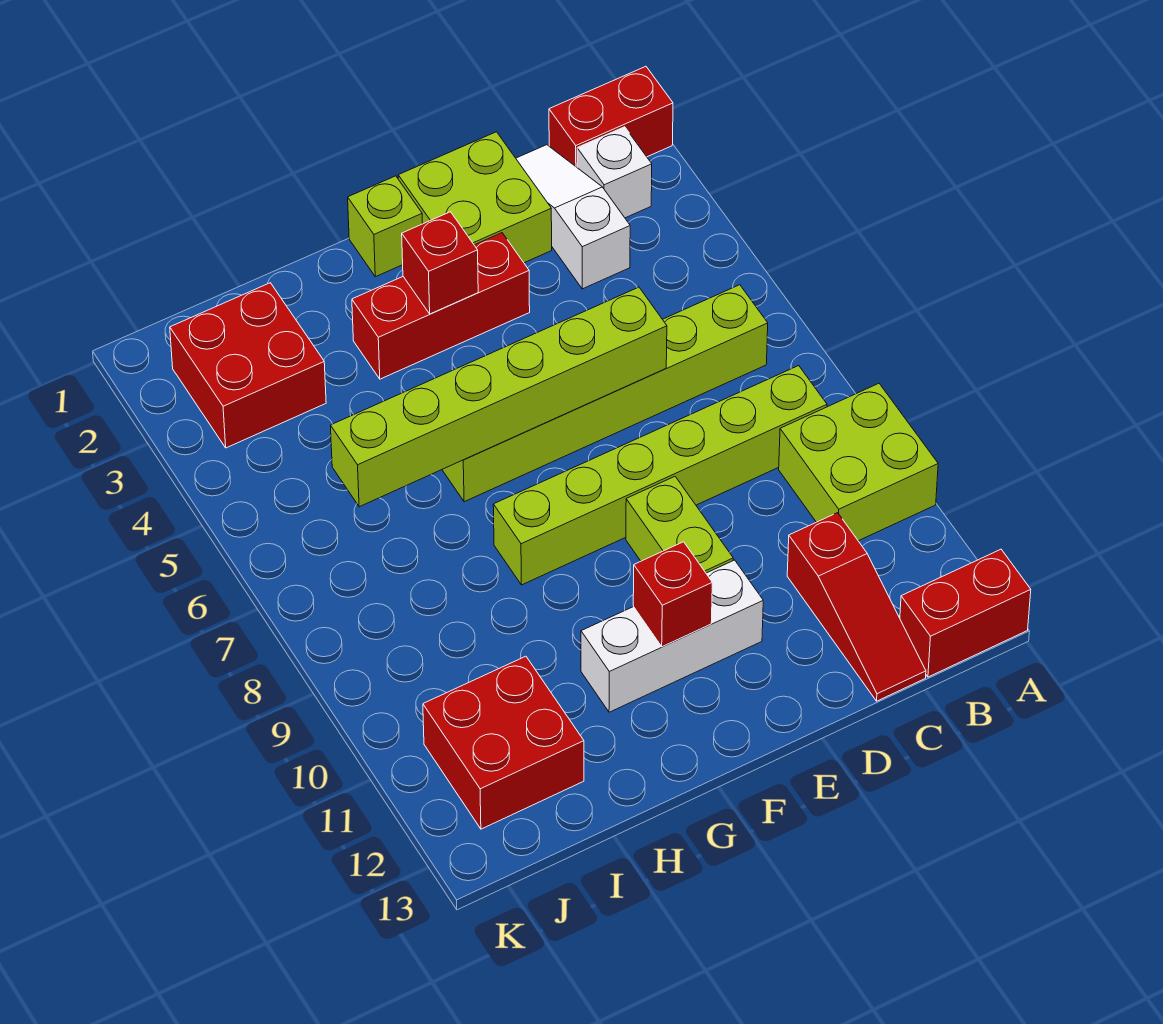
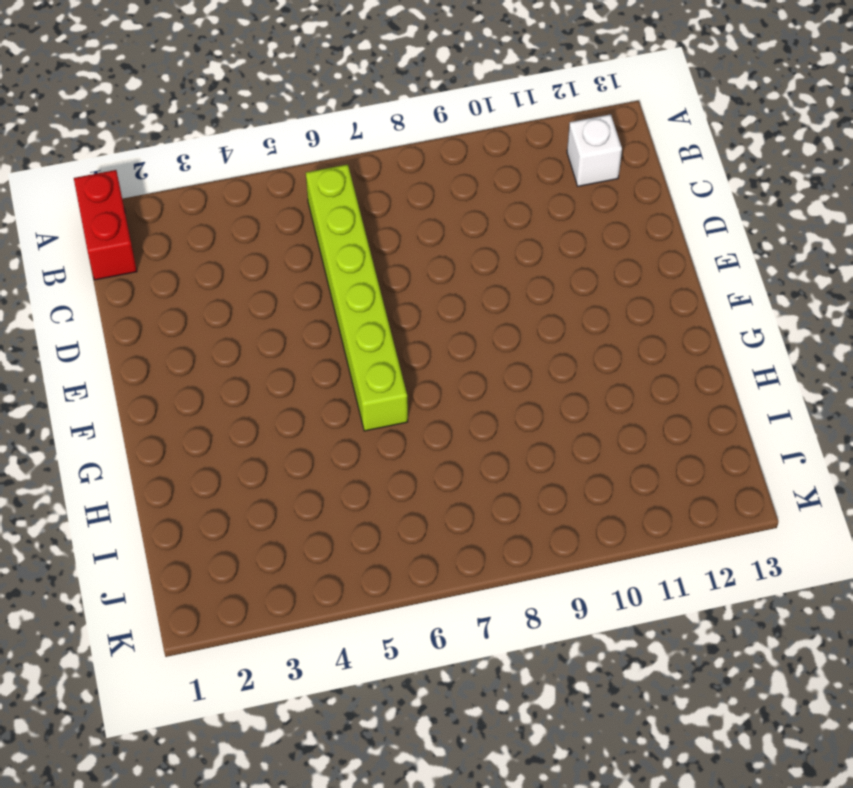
white brick B12 level 1 -> white brick B2 level 1
none -> lime brick A9:B10 level 1
none -> red brick A13:B13 level 1
none -> lime brick B8:G8 level 1

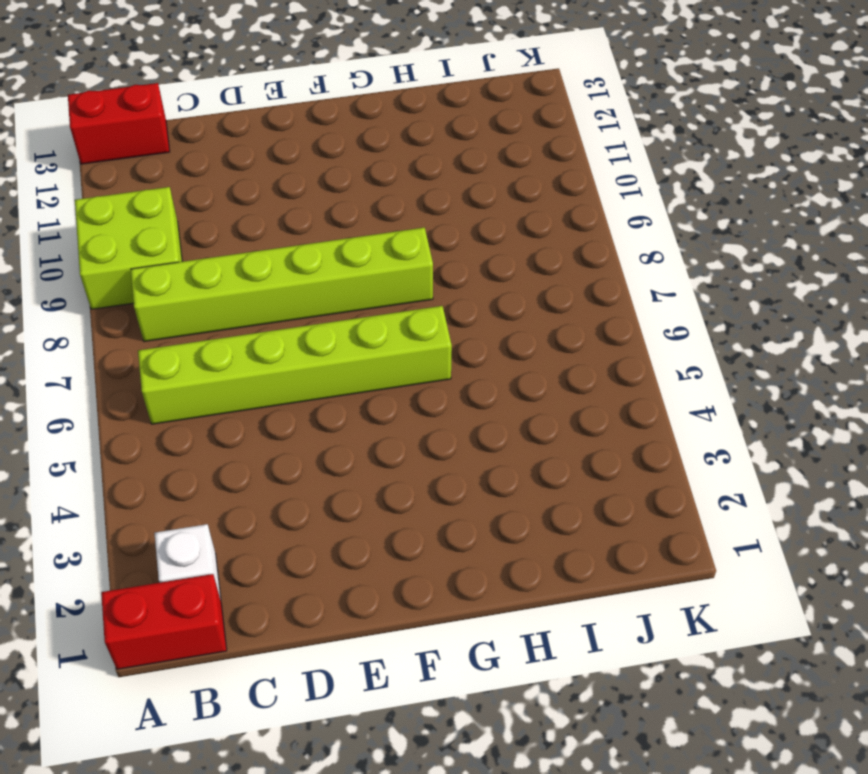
none -> white slope C1:C3 level 1 top 3
none -> red slope C11:C13 level 1 top 11
none -> lime brick D1:E2 level 1

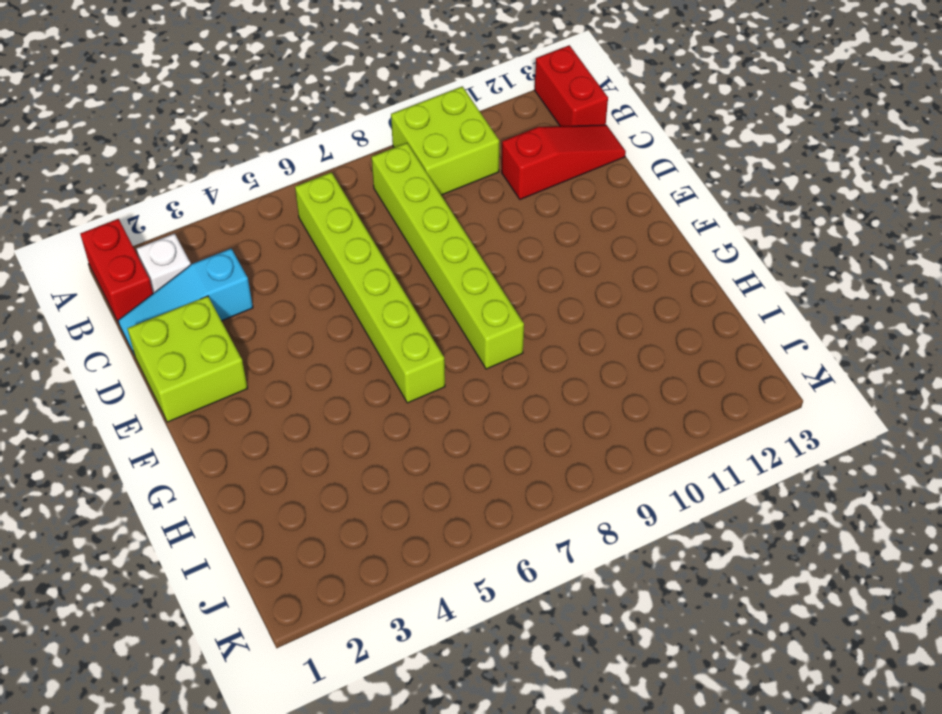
cyan slope C1:C3 level 1 top 3 -> white slope C1:C3 level 1 top 3
none -> red brick E3:G3 level 1
none -> lime brick E9:E10 level 1
none -> white brick E11:G11 level 1

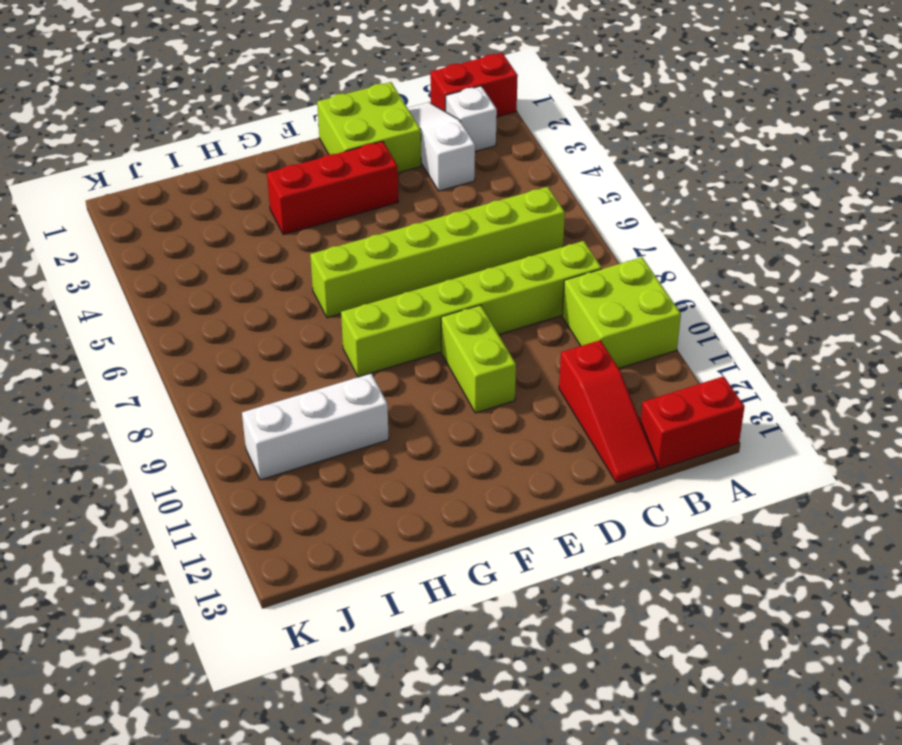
white brick H10:J10 level 1 -> white brick E11:G11 level 1
none -> lime brick F1 level 1
none -> red brick I2:J3 level 1
none -> red brick I11:J12 level 1

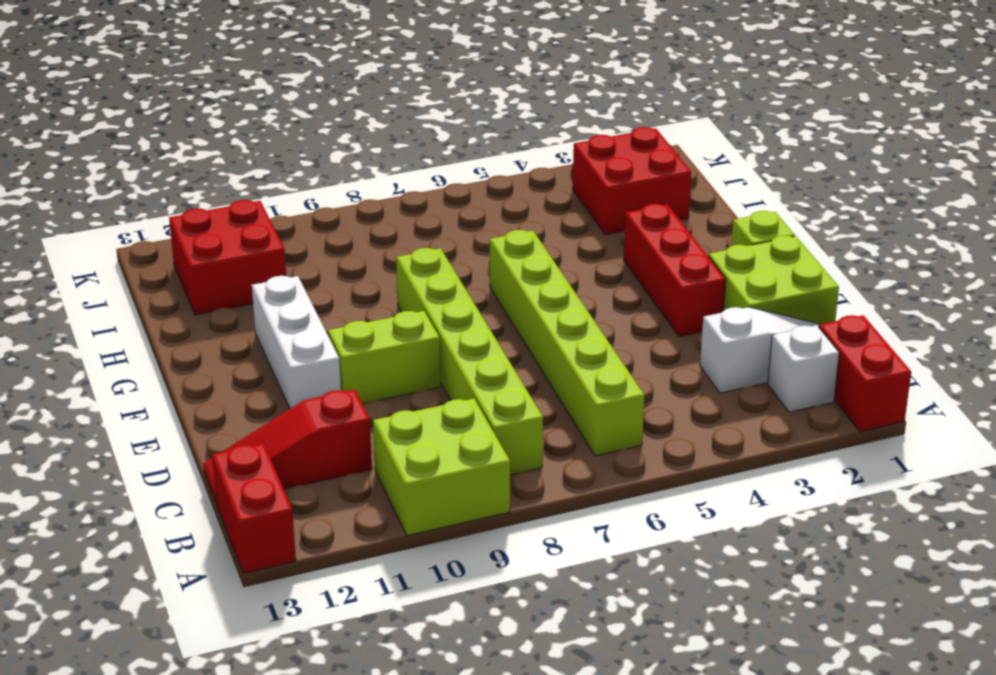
none -> lime brick D6:I6 level 2
none -> red brick F3 level 2
none -> red brick F11 level 2

